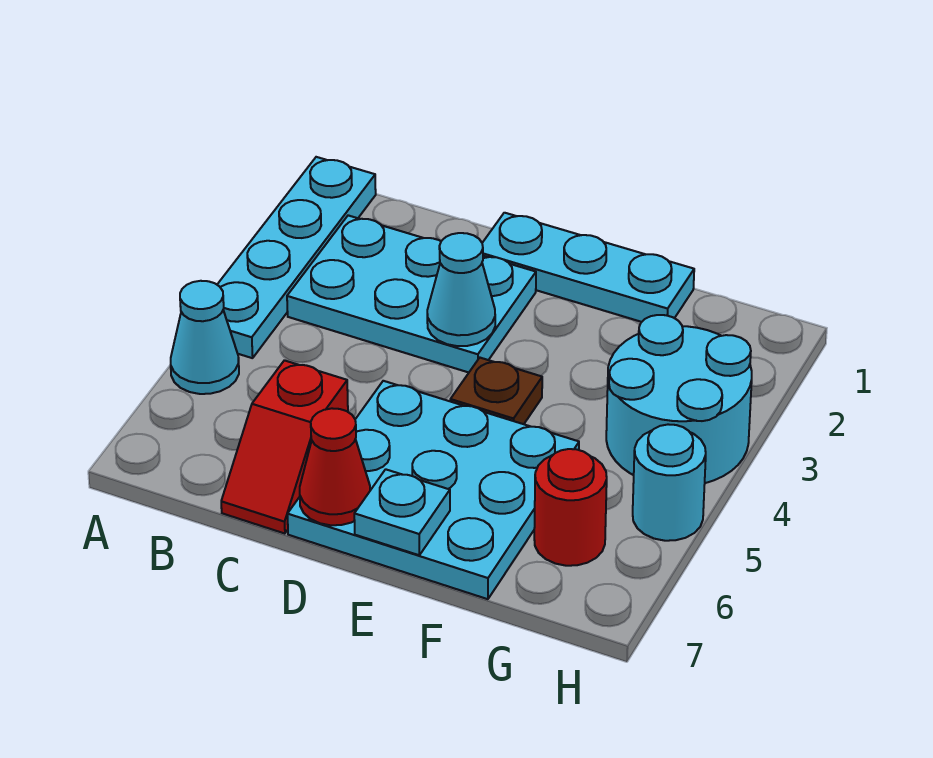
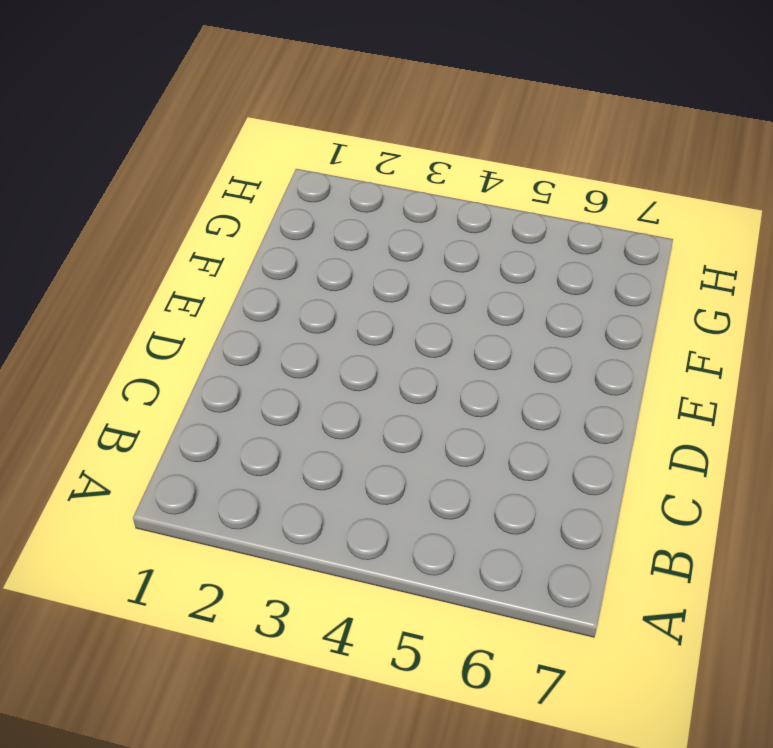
none -> cyan plate A1:A4 level 1
none -> cyan cone A5 level 1
none -> cyan plate B2:D3 level 1

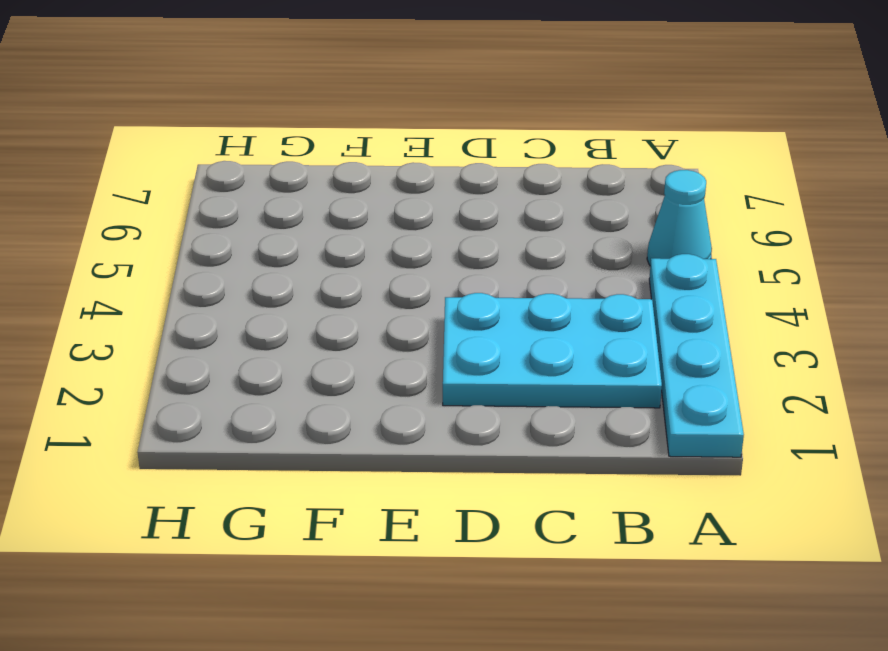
none -> red slope C6:C7 level 1 top 6
none -> cyan plate D1:F1 level 1
none -> cyan plate D5:F7 level 1

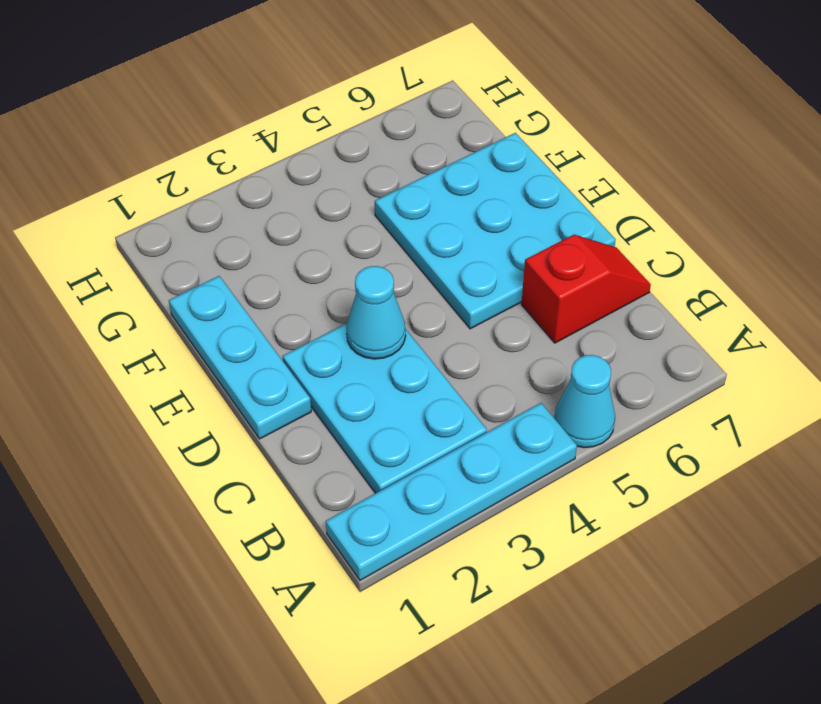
none -> brown plate E4 level 1
none -> cyan round brick G3:H4 level 1
none -> red round brick G6 level 1

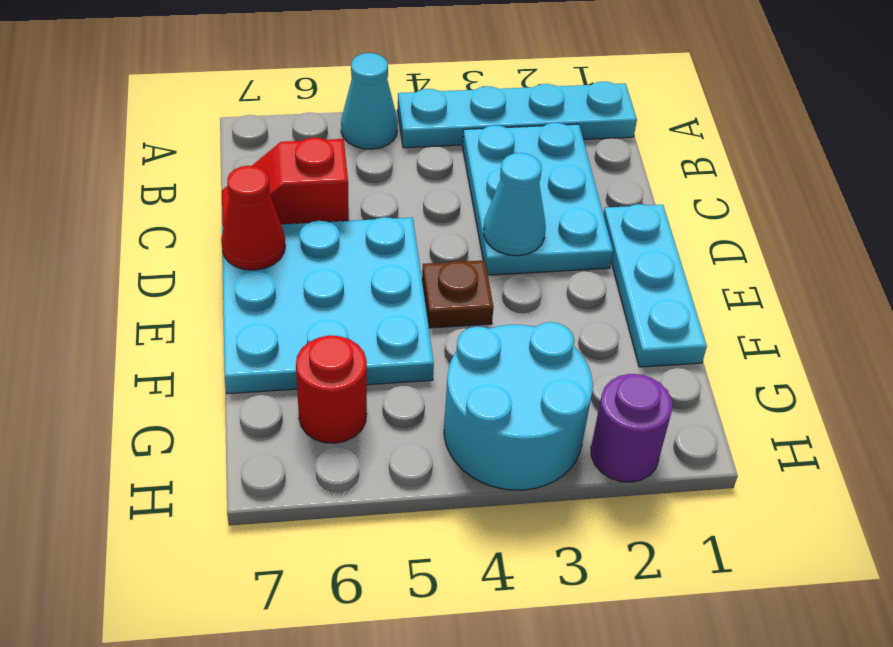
purple round brick H2 level 1 -> none
none -> cyan round brick H5 level 1
none -> cyan plate E7 level 2

